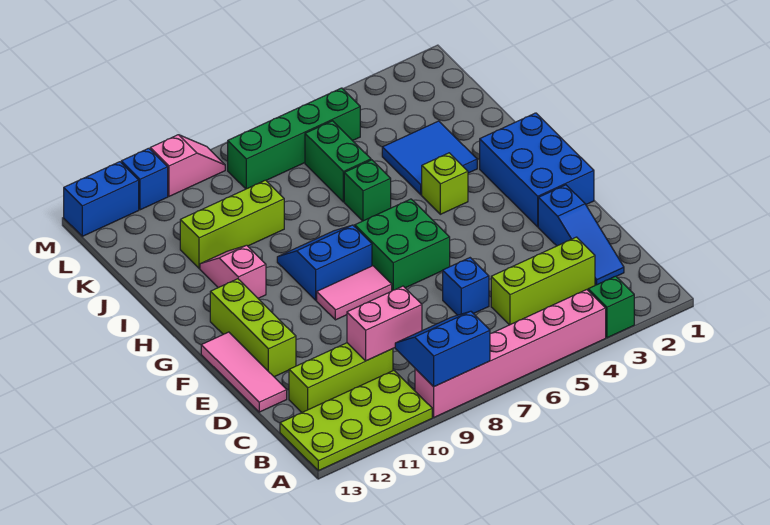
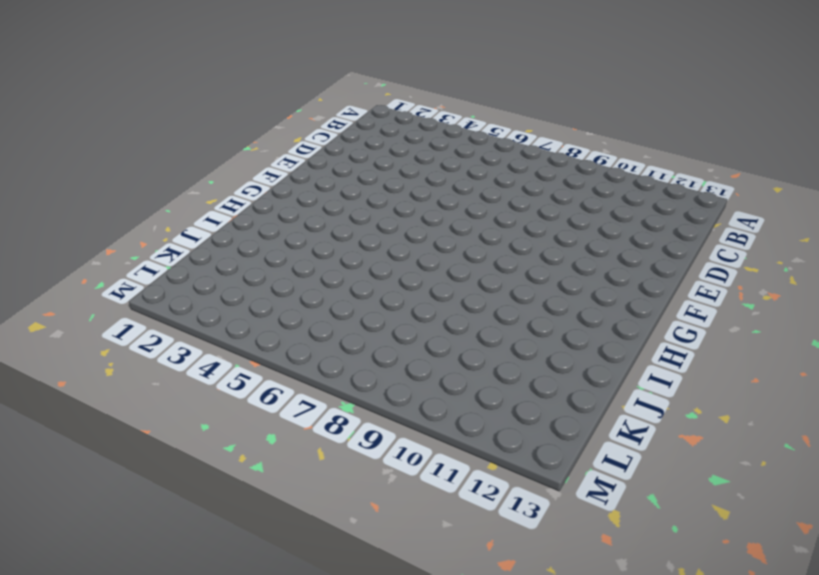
none -> green brick A3 level 1
none -> pink brick A4:A9 level 1
none -> lime plate A10:B13 level 1

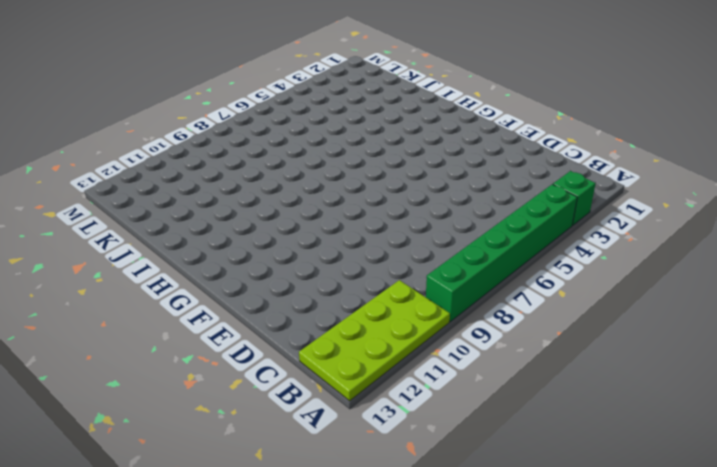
green brick A4:A9 level 1 -> pink brick A4:A9 level 1
none -> blue slope C2:E2 level 1 top E
none -> lime brick C3:C5 level 1
none -> lime brick C10:C12 level 1

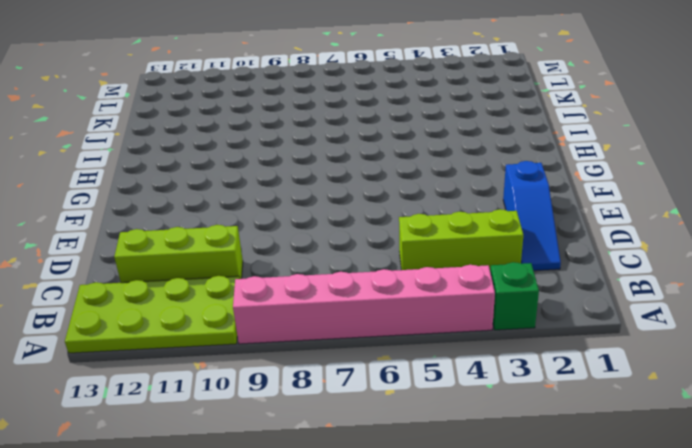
none -> blue brick D6 level 1
none -> pink tile D13:F13 level 1
none -> lime brick E12:G12 level 1

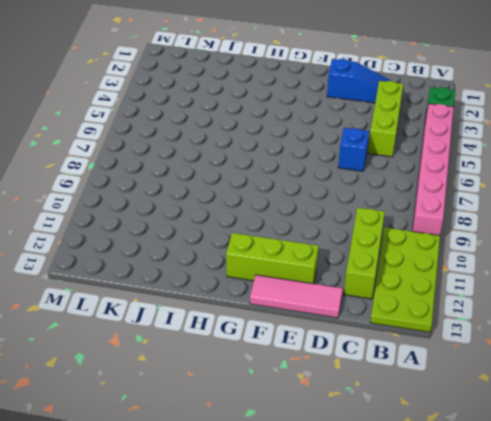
none -> blue brick F1:H2 level 1
none -> green brick F6:G7 level 1
none -> pink tile F8:F9 level 1

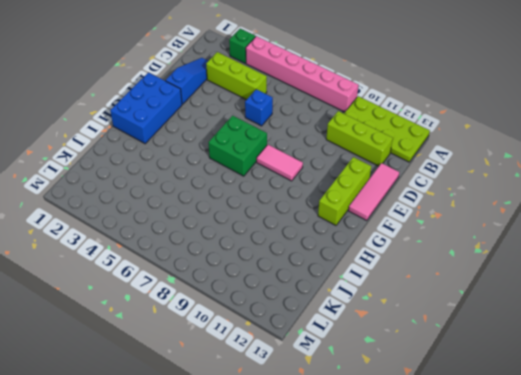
none -> blue slope G8:H9 level 1 top G
none -> lime brick H4 level 1
none -> pink slope H11:I11 level 1 top H

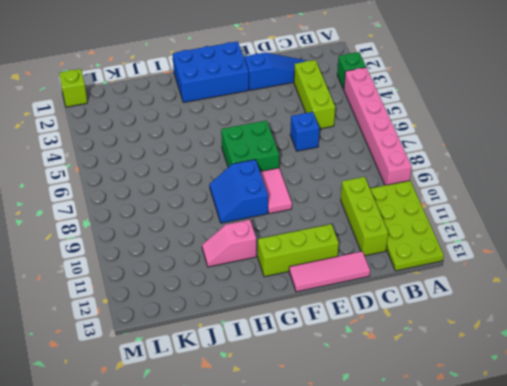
lime brick M1 level 1 -> lime brick H4 level 1
none -> blue tile I3:J4 level 1
none -> green brick I6 level 1
none -> green brick J6:K6 level 1

